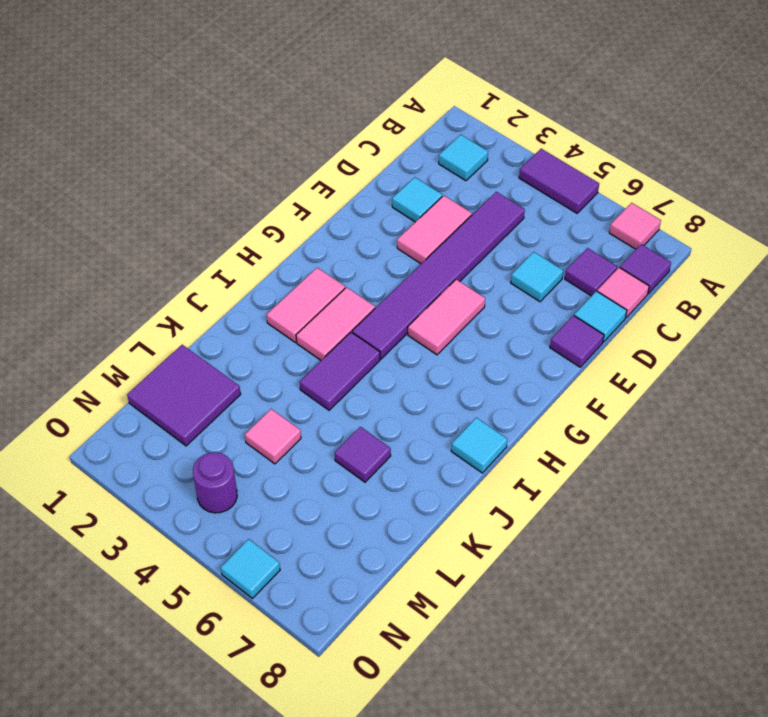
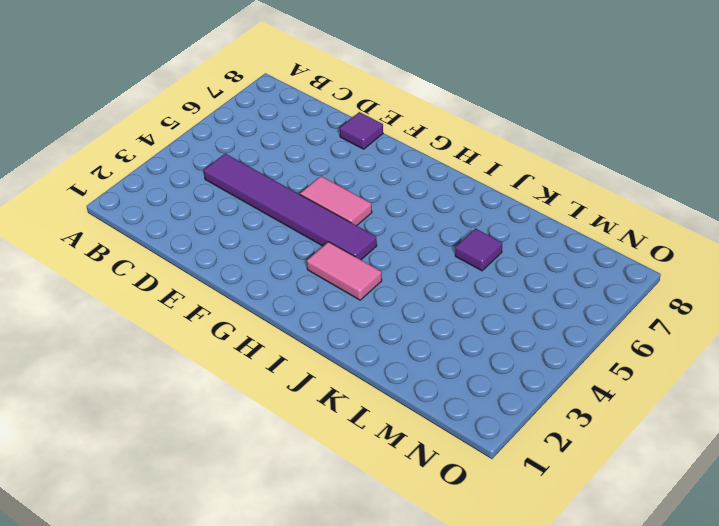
none -> purple tile A4:A5 level 1
none -> pink tile A7 level 1
none -> cyan tile B2 level 1

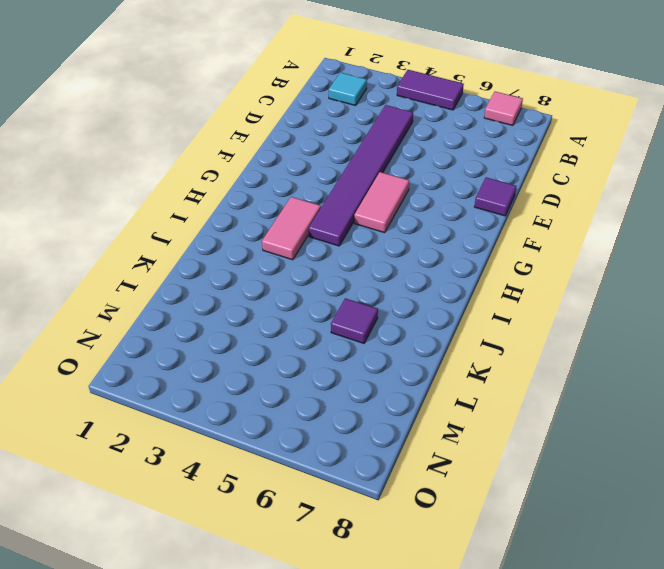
none -> purple tile B8 level 1
none -> purple tile C7 level 1
none -> pink tile C8 level 1

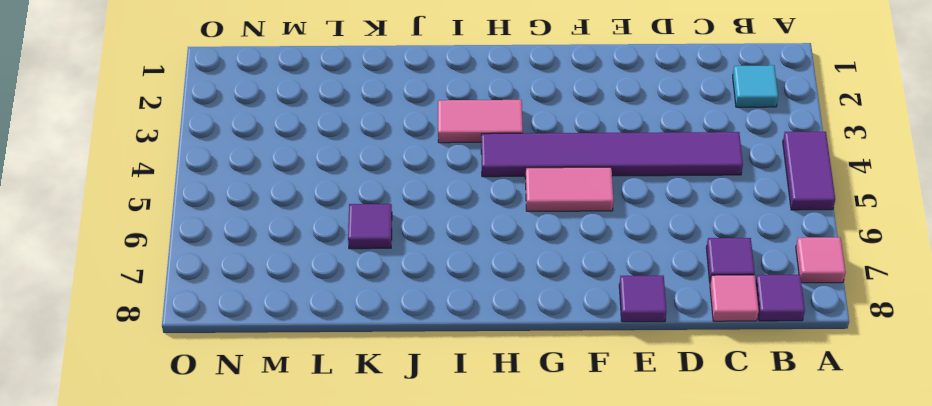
none -> cyan tile D2 level 1
none -> pink tile D3:E3 level 1
none -> cyan tile D6 level 1

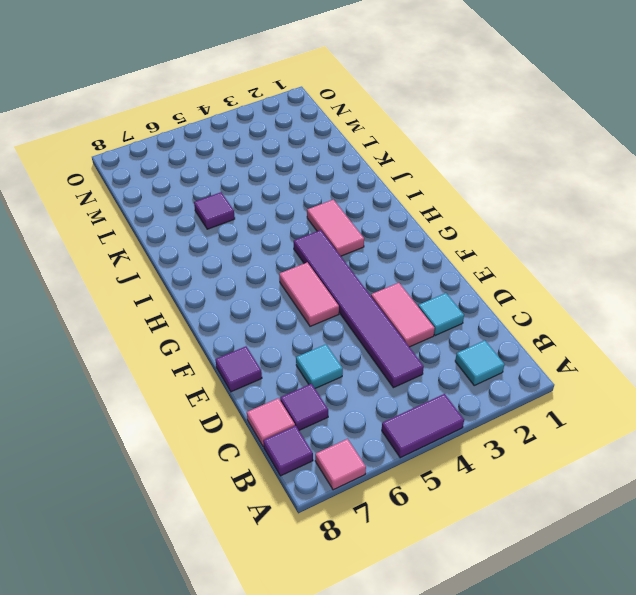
none -> cyan tile D8 level 1
none -> pink tile H2:I2 level 1
none -> purple tile I4:J4 level 1

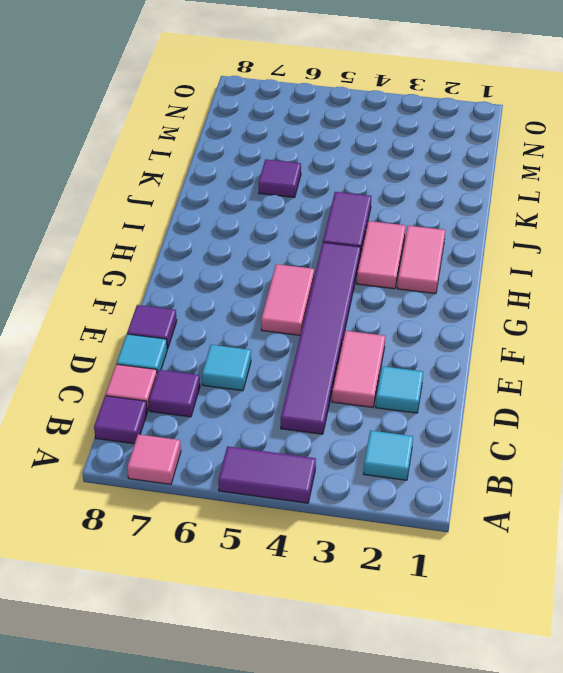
none -> cyan tile I8 level 1
none -> purple tile L1:M2 level 1
none -> pink tile L4 level 1

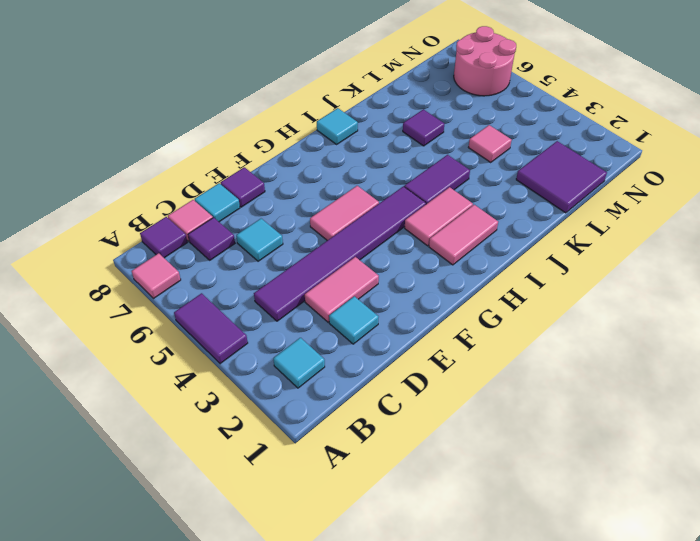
pink round brick N6:O7 level 1 -> cyan tile O6 level 1
none -> purple round brick N4 level 1

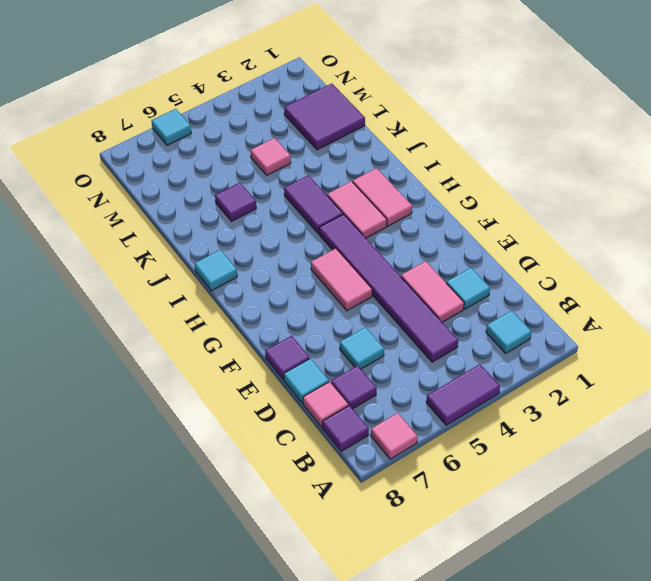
none -> purple round brick N4 level 1

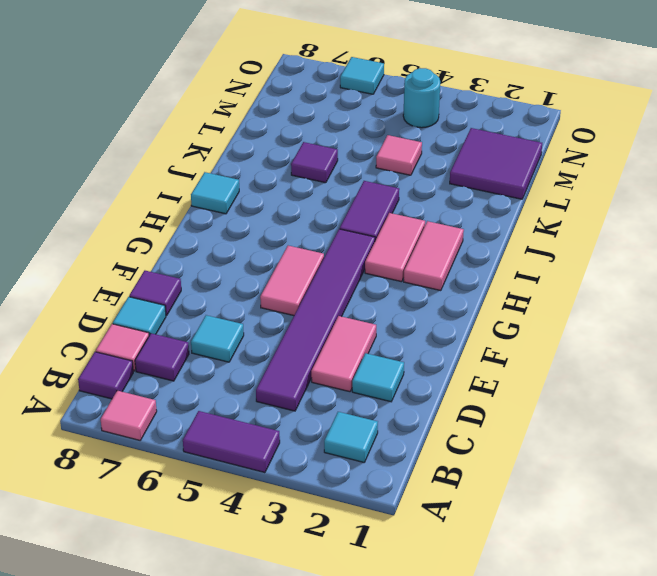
cyan round brick N4 level 1 -> purple round brick N4 level 1

